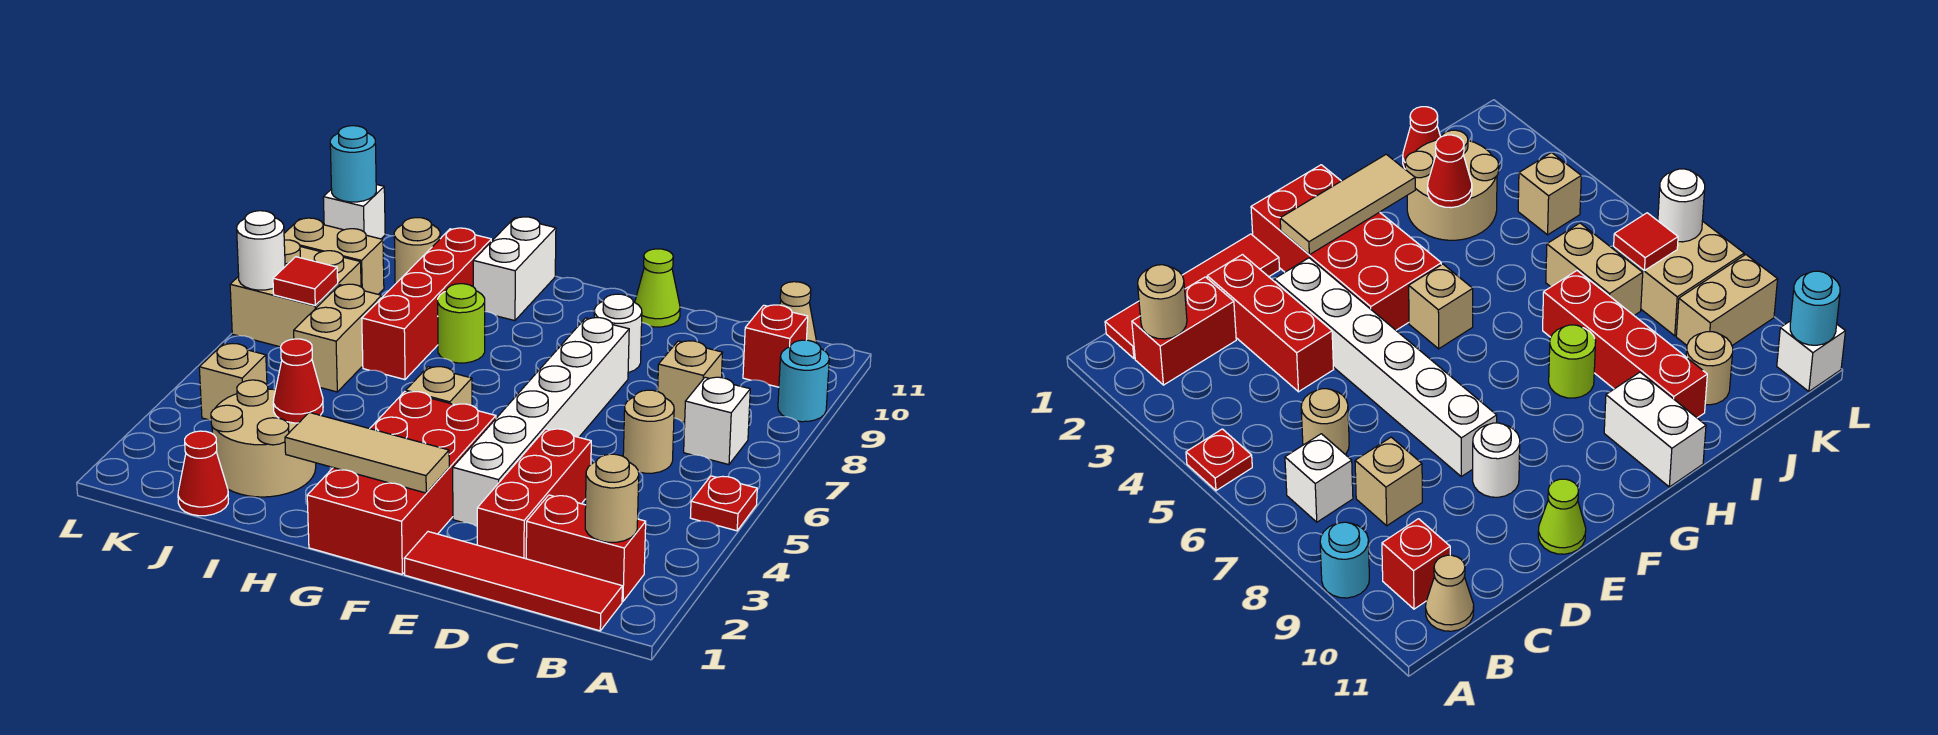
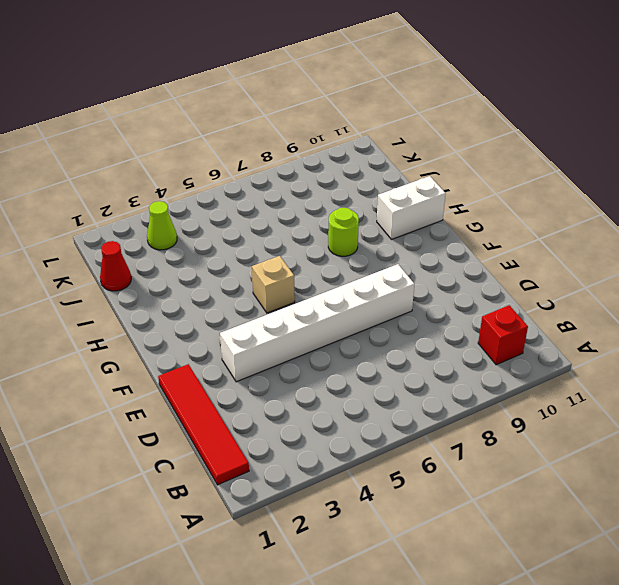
lime cone K3 level 1 -> lime cone E11 level 1
none -> red plate A5 level 1
none -> cyan round brick A9 level 1
none -> red brick B2:C2 level 1
none -> white brick B7 level 1

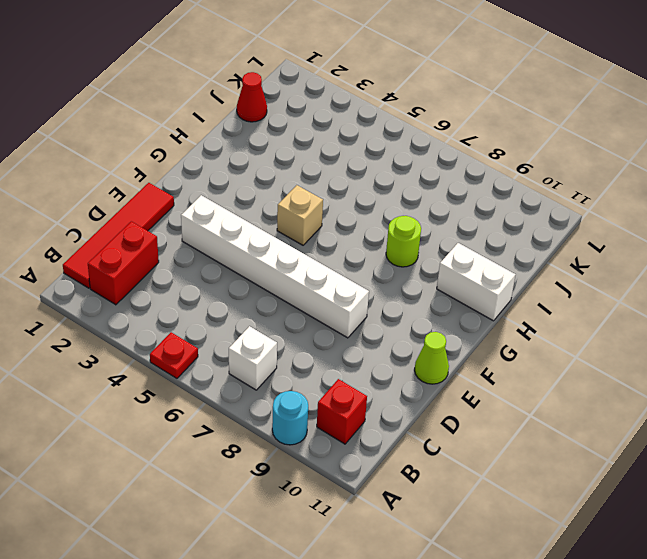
none -> tan cone B11 level 1
none -> tan round brick C6 level 1
none -> tan brick C8 level 1
none -> red brick D2:D4 level 1

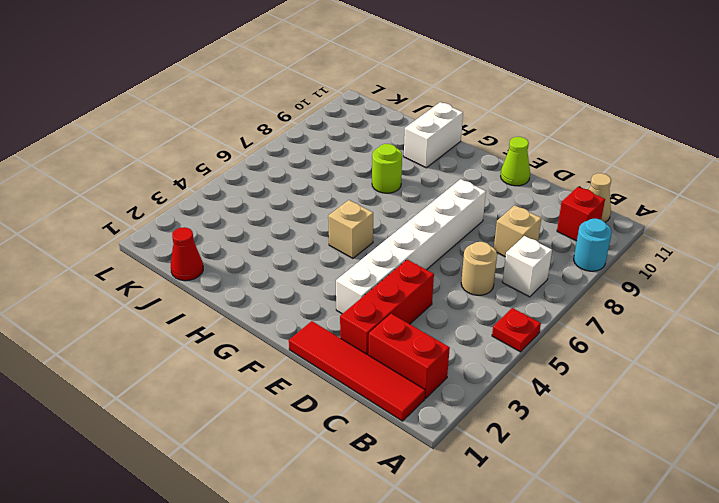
none -> white round brick E9 level 1
none -> red brick F1:G4 level 1
none -> tan round brick I2:J3 level 1
none -> red brick I7:I10 level 1

